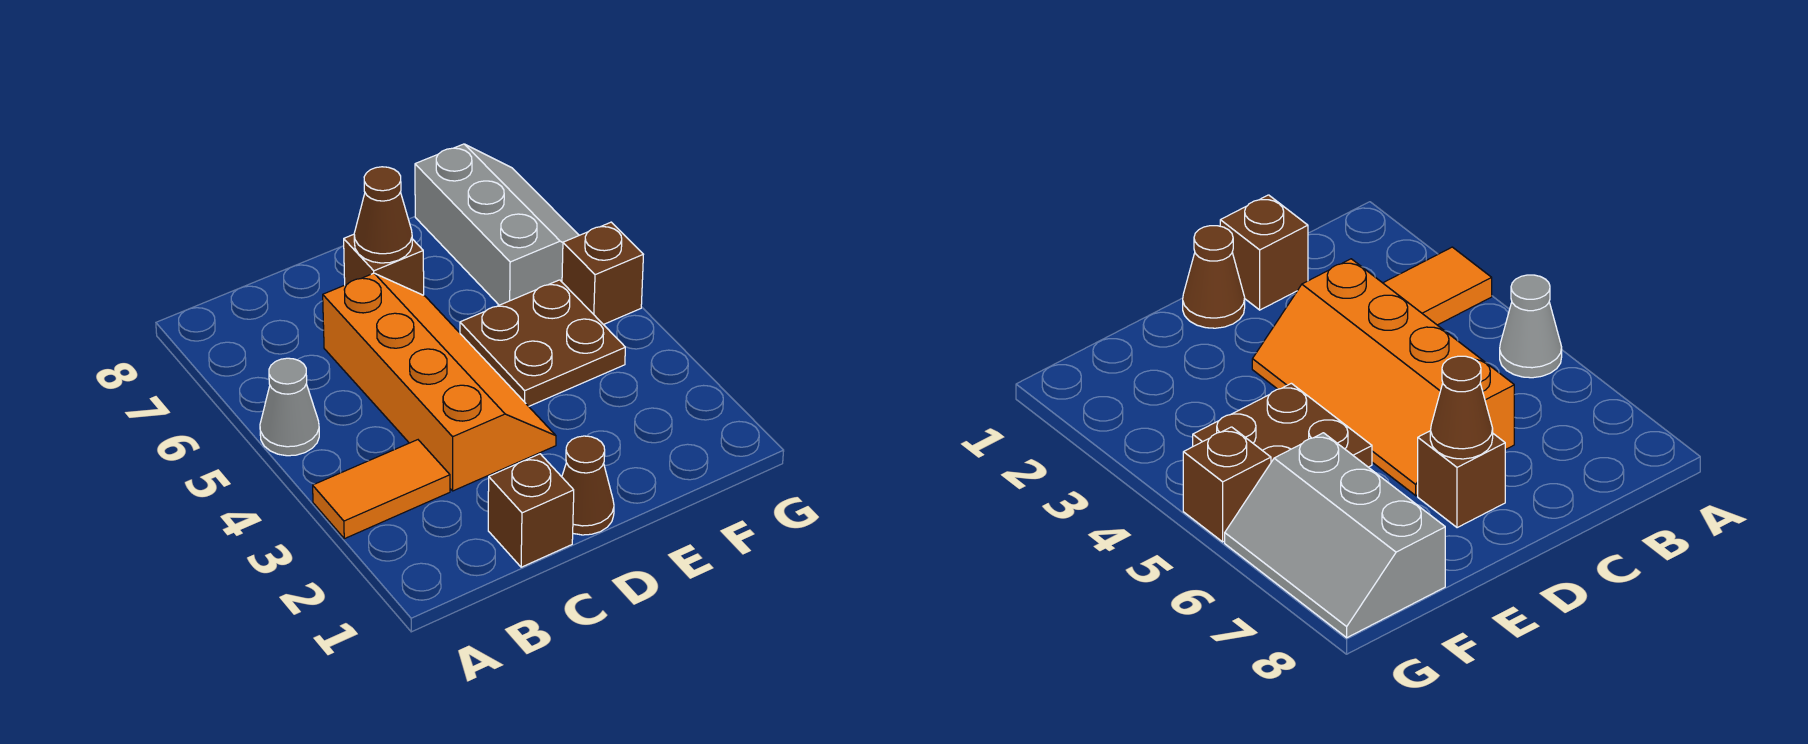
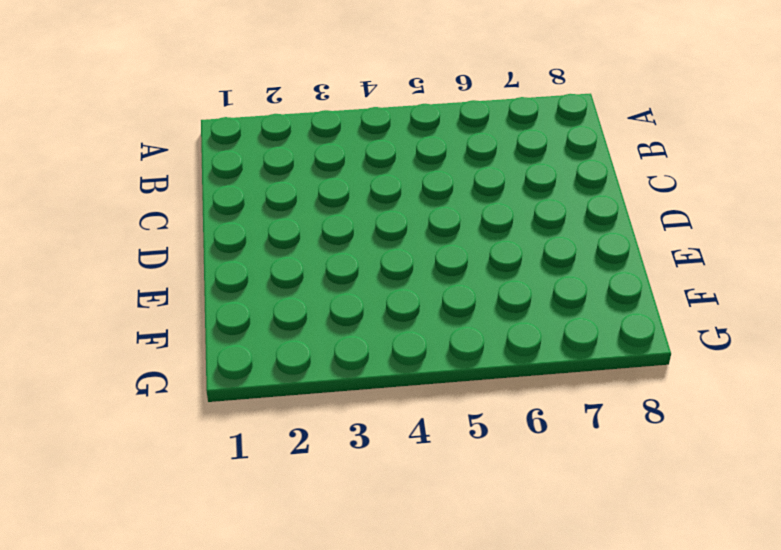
none -> orange tile A3:B3 level 1
none -> grey cone A5 level 1

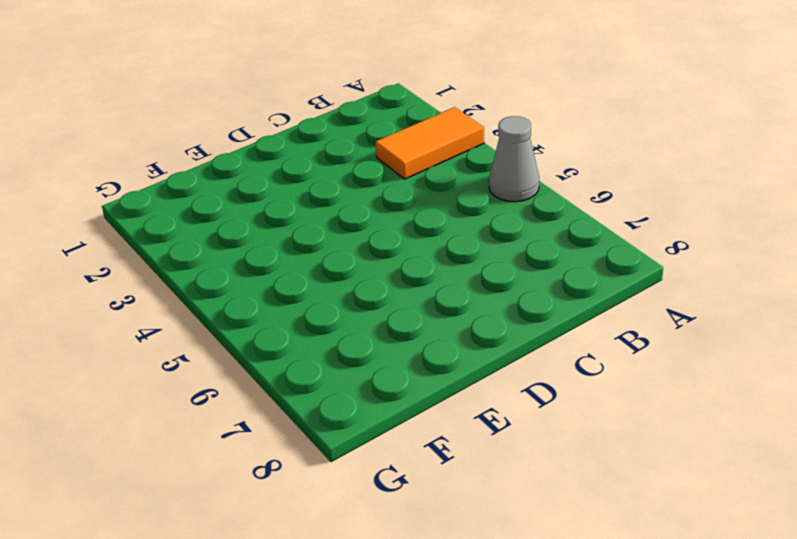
none -> brown brick C1 level 1
none -> orange slope C3:D6 level 1 top C

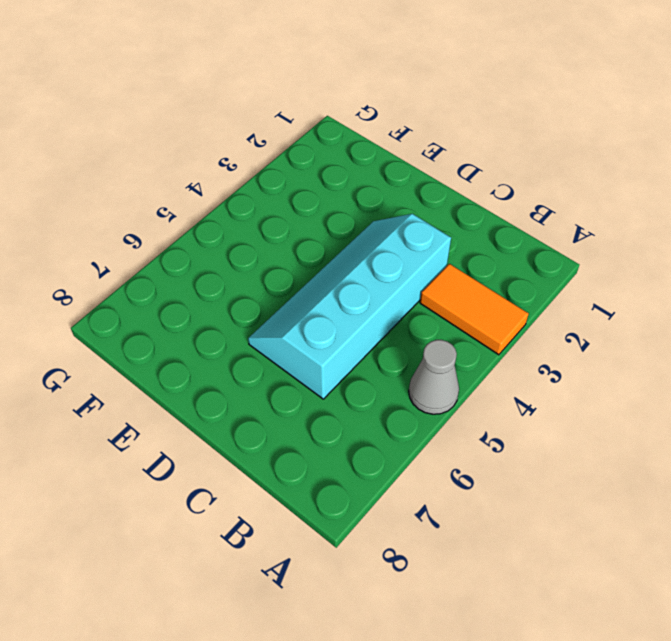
cyan slope C3:D6 level 1 top C -> orange slope C3:D6 level 1 top C
none -> brown brick C1 level 1
none -> brown cone D1 level 1

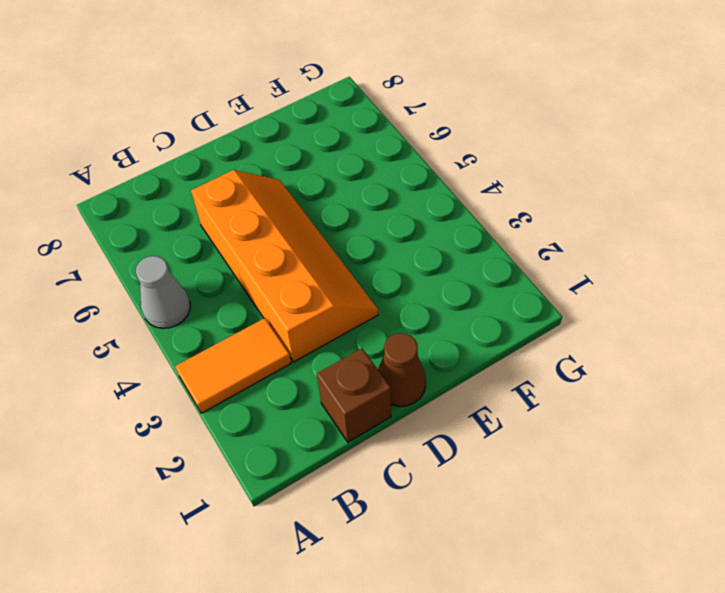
none -> brown brick D7 level 1
none -> brown plate E4:F5 level 1

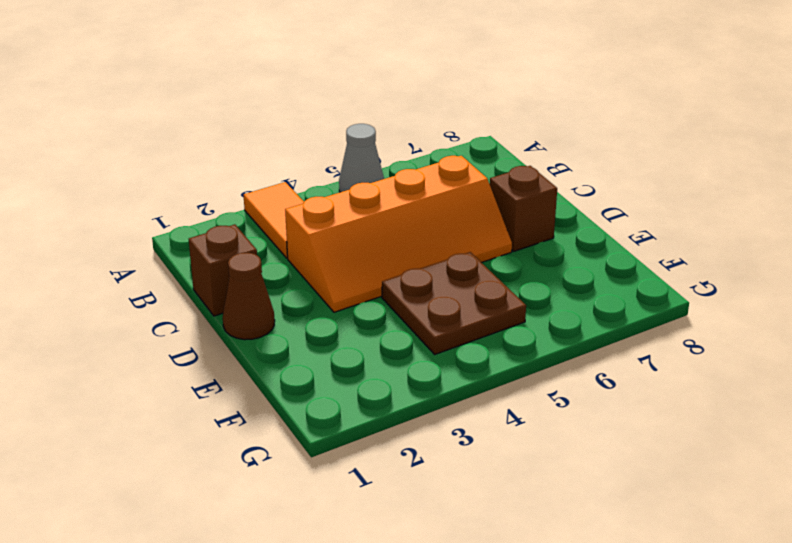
none -> grey slope F6:G8 level 1 top F
none -> brown brick G5 level 1

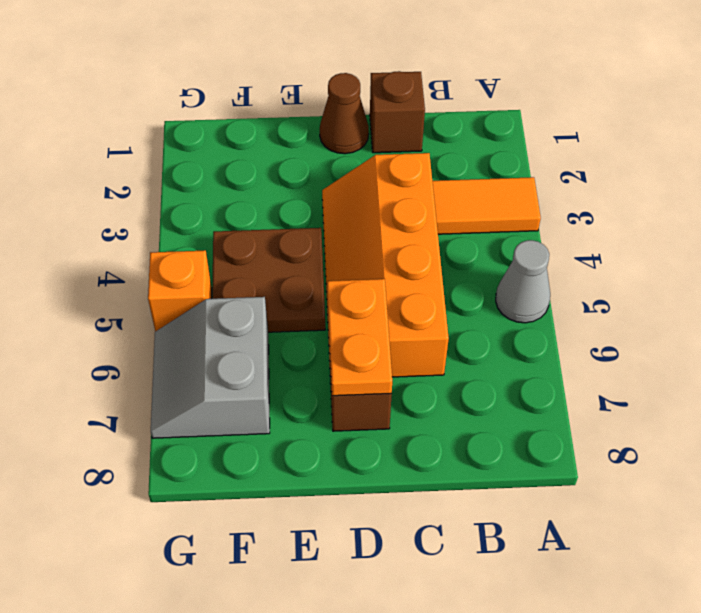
orange plate D6:D7 level 2 -> brown cone D7 level 2
grey slope F6:G7 level 1 top F -> grey slope F6:G8 level 1 top F
orange brick G5 level 1 -> brown brick G5 level 1

